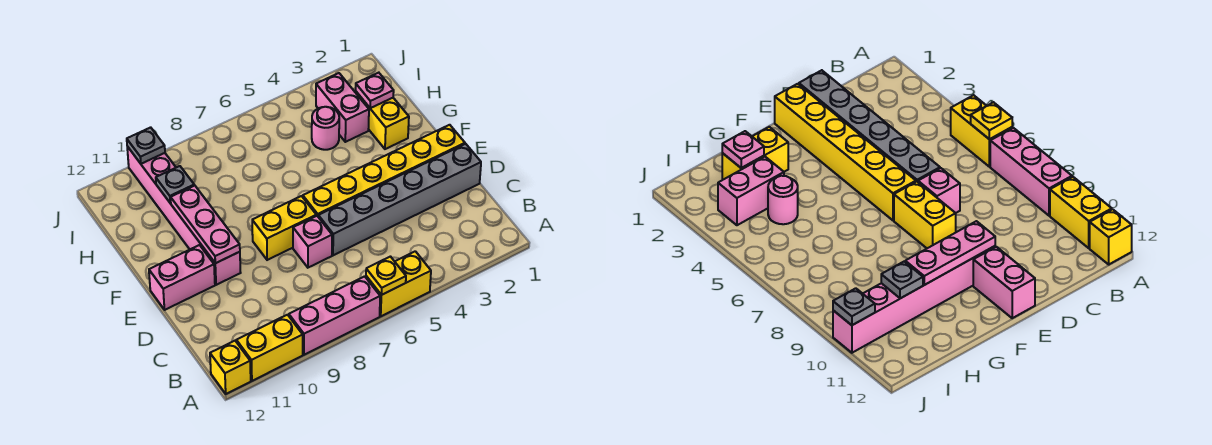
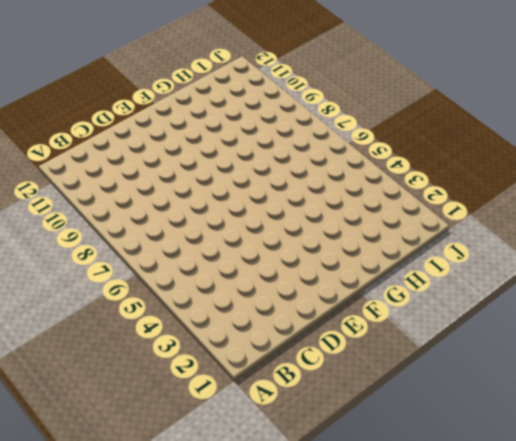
none -> yellow brick A5:A6 level 1
none -> pink brick A7:A9 level 1
none -> yellow brick A10:A11 level 1

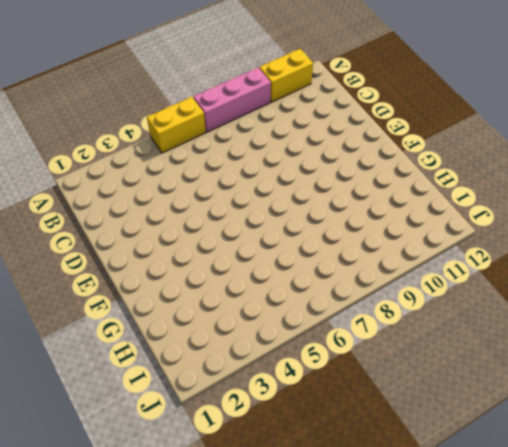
none -> yellow brick A12 level 1
none -> grey brick D1:D6 level 1
none -> pink brick D7 level 1

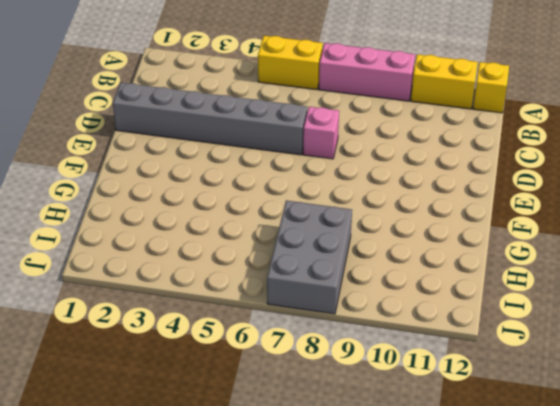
grey brick H7:J8 level 1 -> none
none -> yellow brick E1:E6 level 1
none -> yellow brick E7:E8 level 1
none -> pink brick E10:J10 level 1

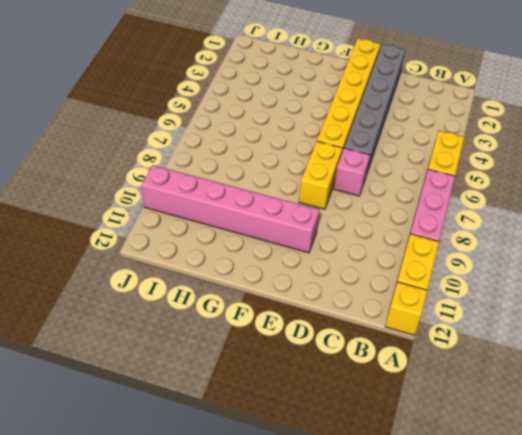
none -> pink brick E11:E12 level 1
none -> yellow brick G2:H2 level 1
none -> pink brick H3:I3 level 1

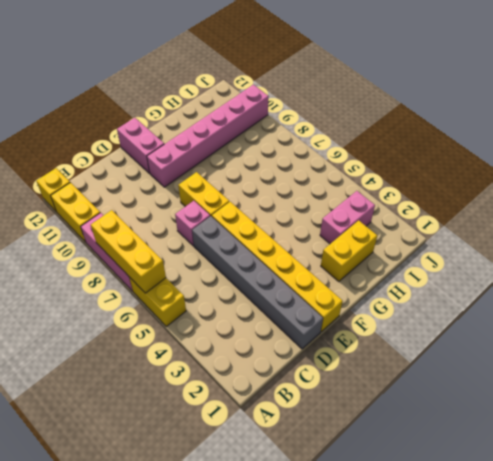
yellow brick A6:A8 level 2 -> yellow plate A6 level 2
none -> pink round brick H4 level 1
none -> pink plate E10:G10 level 2
none -> pink plate H2 level 2

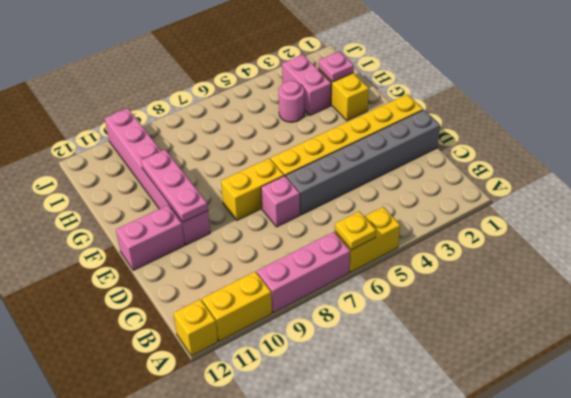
none -> grey plate H10 level 2
none -> grey plate J10 level 2

